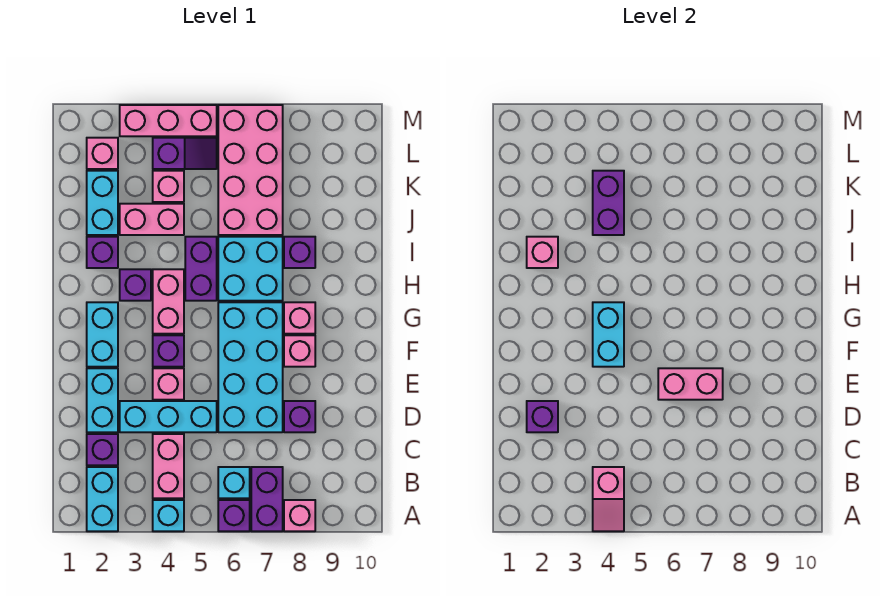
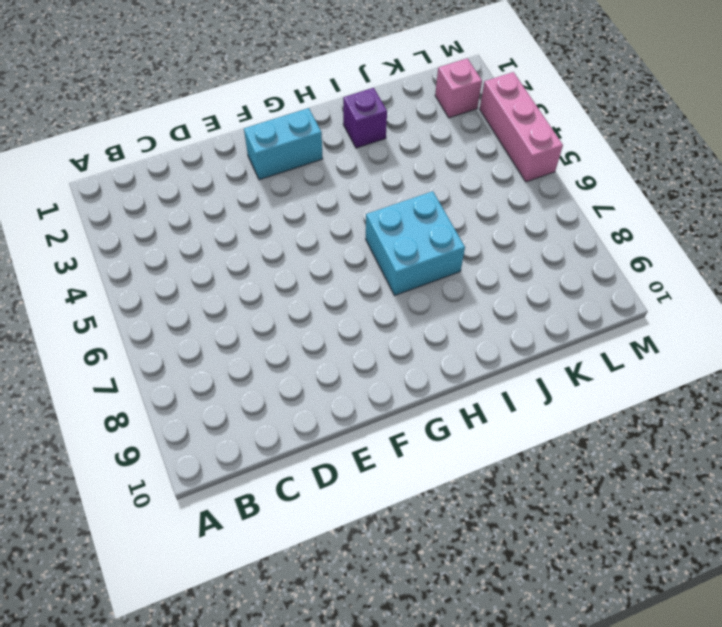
none -> cyan brick A2:B2 level 1
none -> cyan brick A4 level 1
none -> purple brick A6 level 1
none -> purple brick A7:B7 level 1

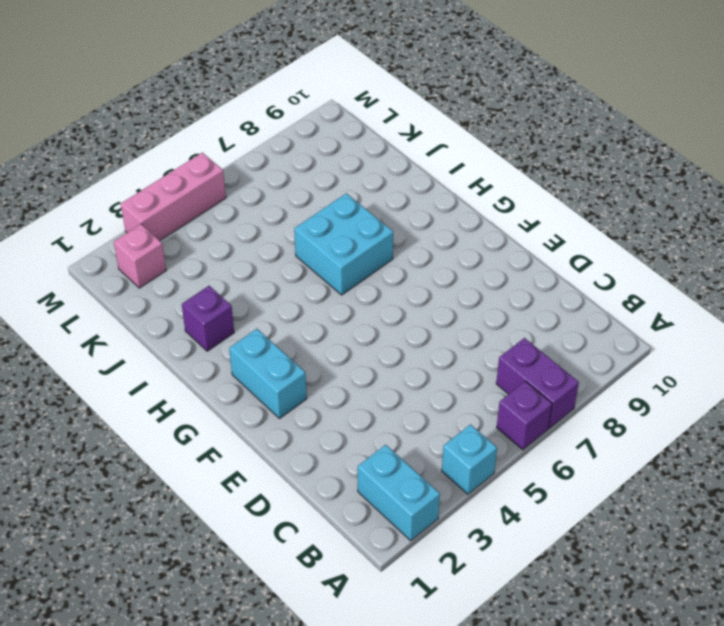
none -> pink brick A8 level 1
none -> pink brick B4:C4 level 1
none -> cyan brick B6 level 1
none -> purple brick C2 level 1

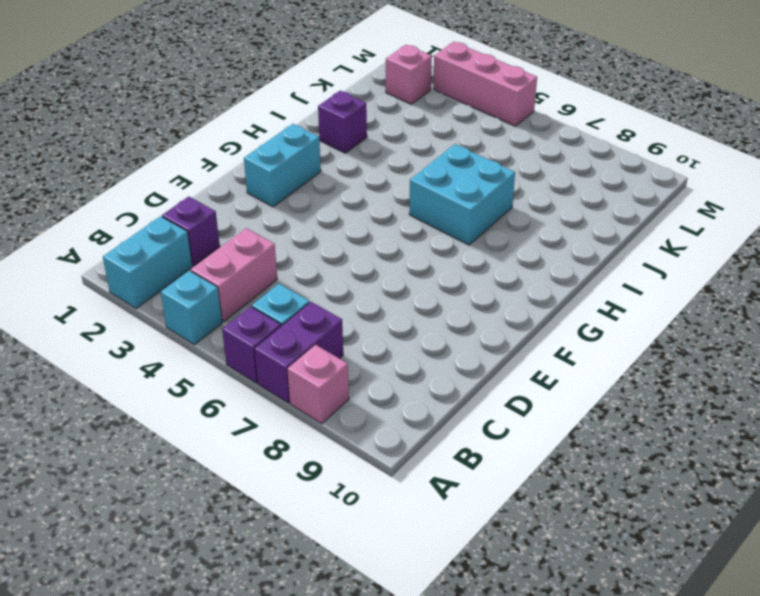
none -> cyan brick D2:E2 level 1
none -> cyan brick D3:D5 level 1
none -> cyan brick D6:G7 level 1
none -> purple brick D8 level 1

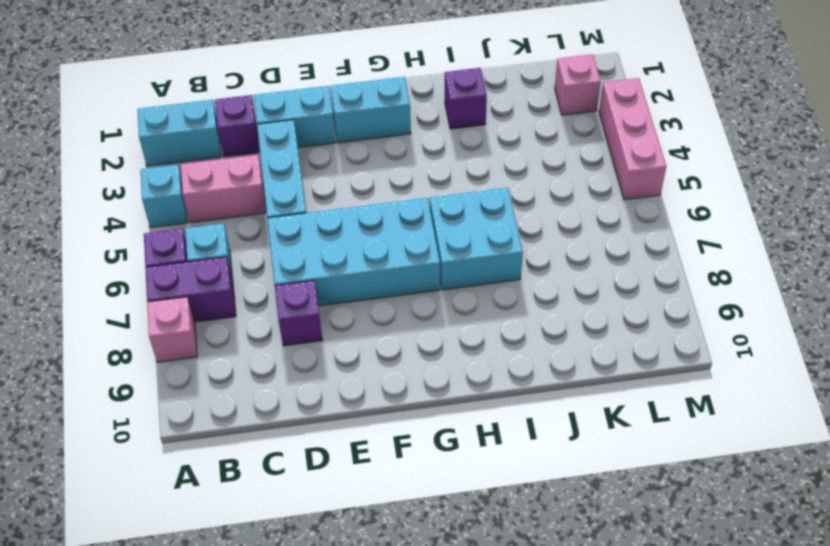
none -> pink brick E4 level 1
none -> purple brick F4 level 1
none -> pink brick F8 level 1
none -> pink brick G4:H4 level 1

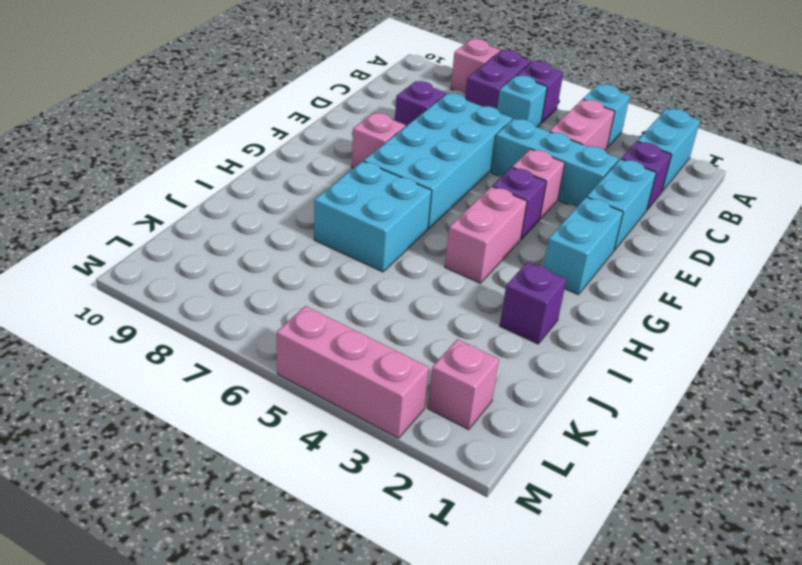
none -> pink brick G8 level 1
none -> purple brick H3 level 1
none -> purple brick H5:I5 level 1
none -> purple brick I8 level 1

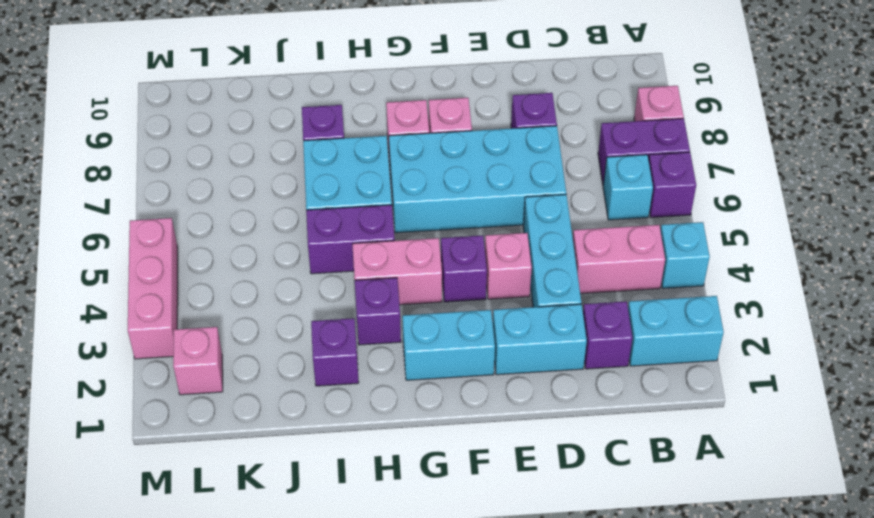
none -> cyan brick J2:K2 level 1
none -> pink brick J3:J4 level 1
none -> pink brick J6:M7 level 1
none -> pink brick K4 level 1

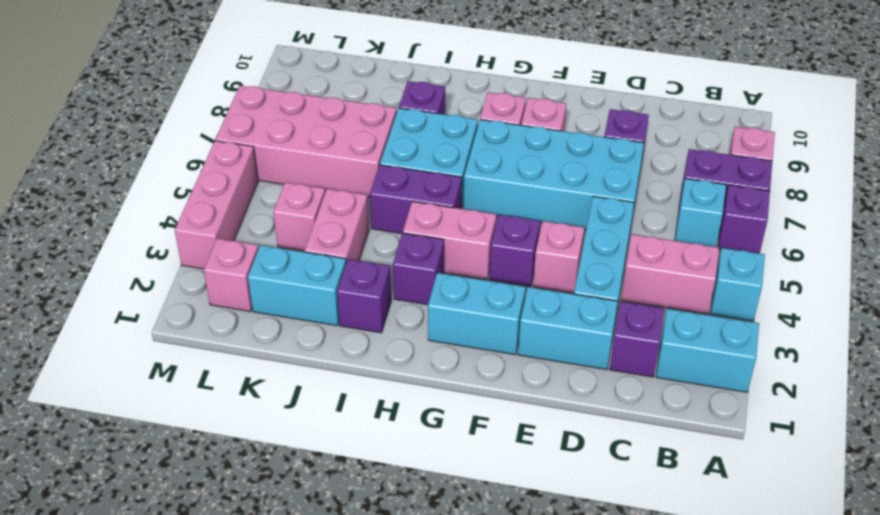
none -> purple slope L4:L5 level 1 top 4
none -> pink slope A4:B4 level 2 top B
none -> purple brick D2 level 2
none -> pink brick E6:E7 level 2

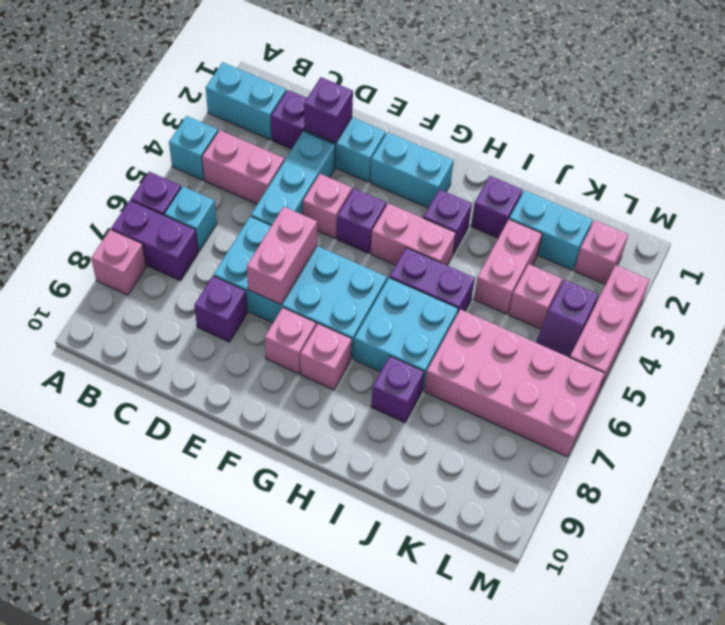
none -> pink slope A4:B4 level 2 top B
none -> cyan brick F4:G4 level 2
none -> pink brick I2 level 2
none -> purple brick J4:K4 level 2

